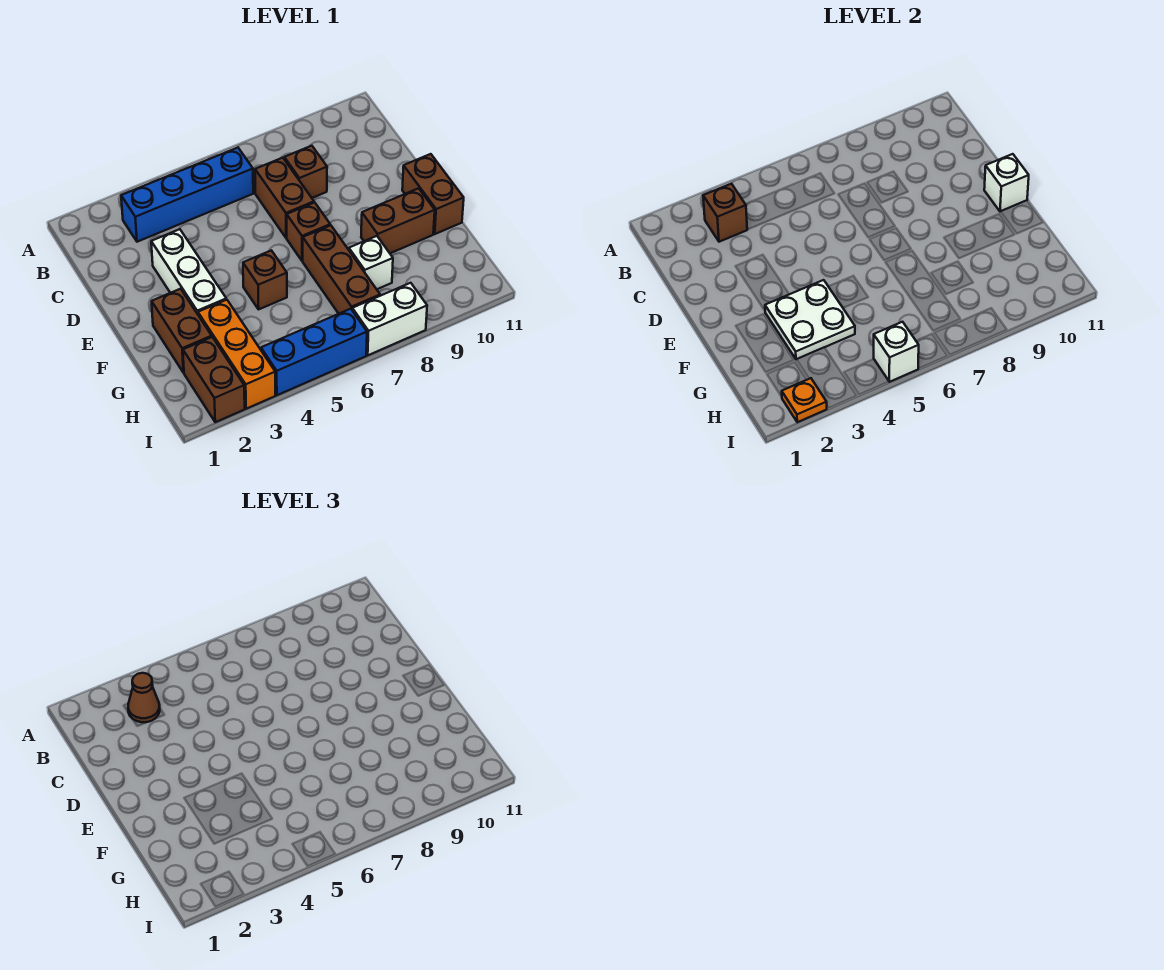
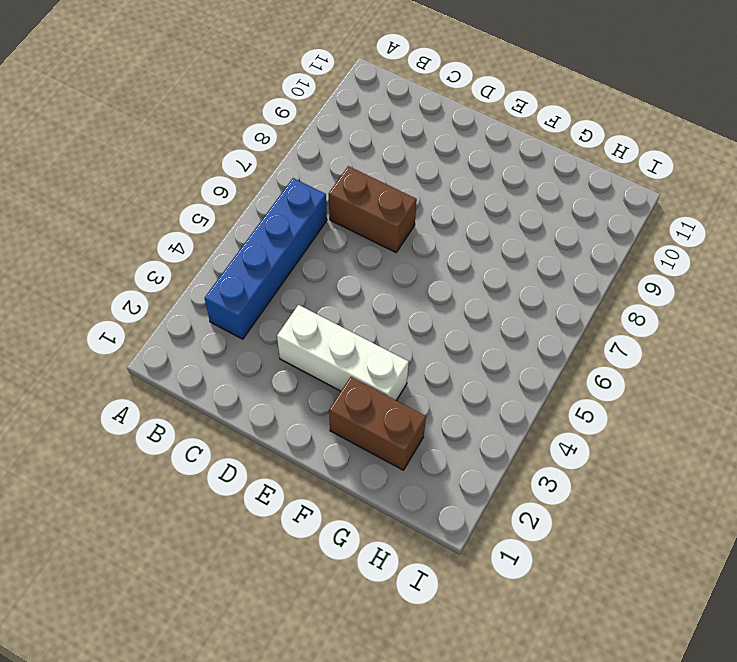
none -> brown brick C8 level 1
none -> brown brick E7 level 1
none -> brown brick E11:F11 level 1

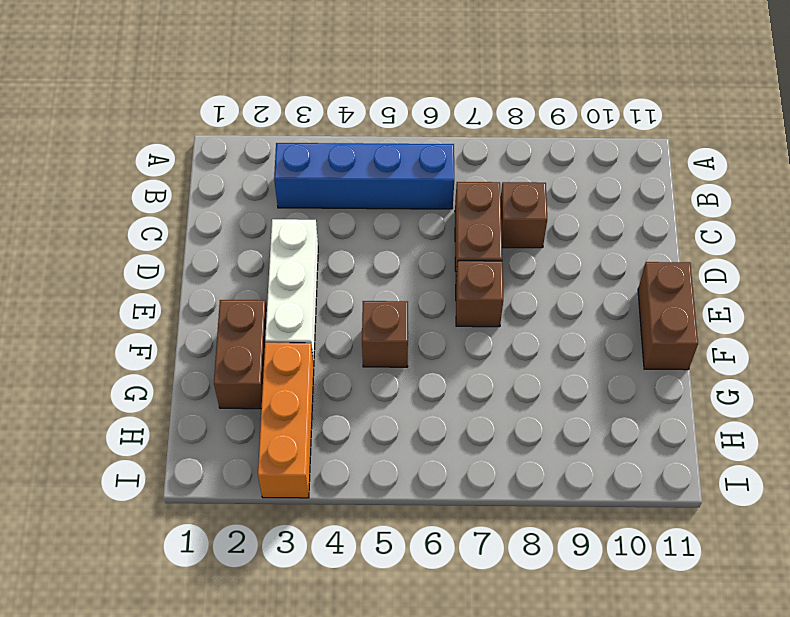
none -> brown brick F7:H7 level 1
none -> brown brick F9:F10 level 1
none -> white brick G8 level 1

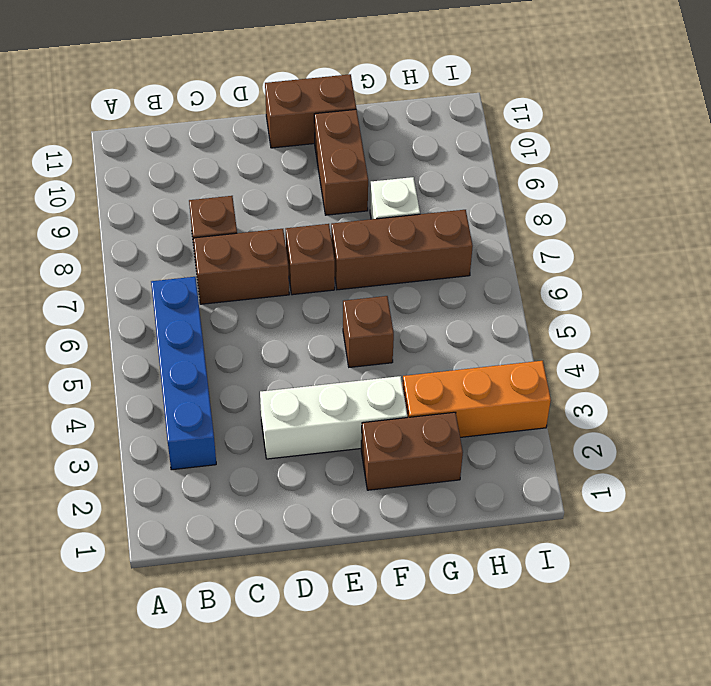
none -> brown brick H2:I2 level 1
none -> blue brick I4:I6 level 1
none -> white brick I7:I8 level 1

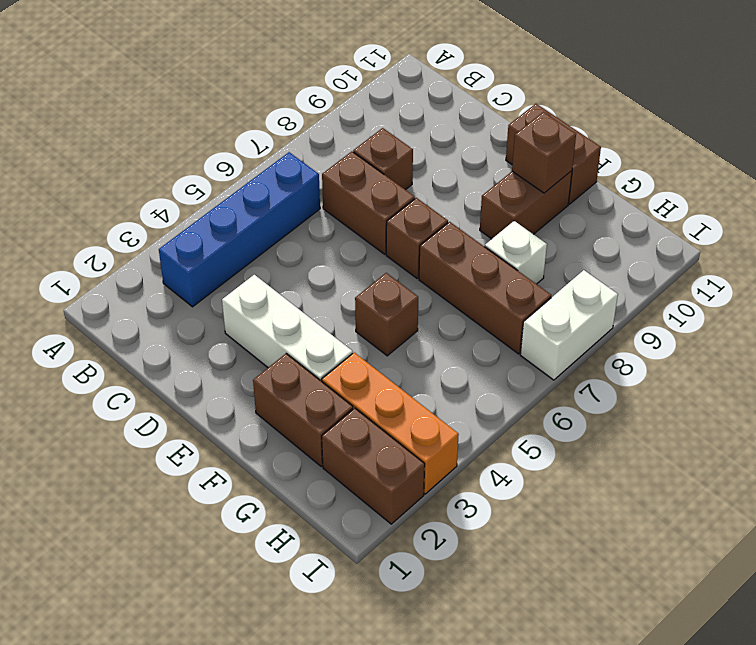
brown brick F10 level 2 -> brown brick B3 level 2
none -> blue brick I4:I6 level 1
none -> white brick E11 level 2
none -> white plate F3:G4 level 2

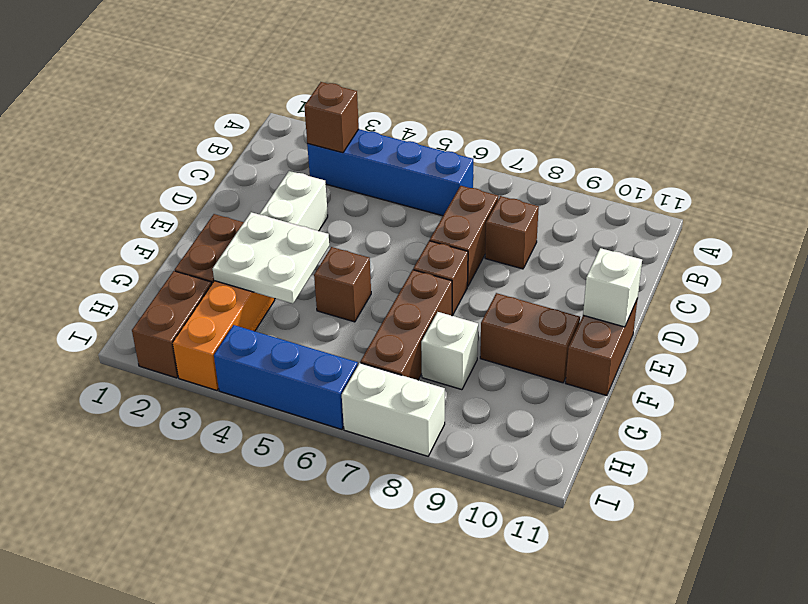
none -> orange plate I2 level 2
none -> white brick I5 level 2
none -> brown cone B3 level 3

